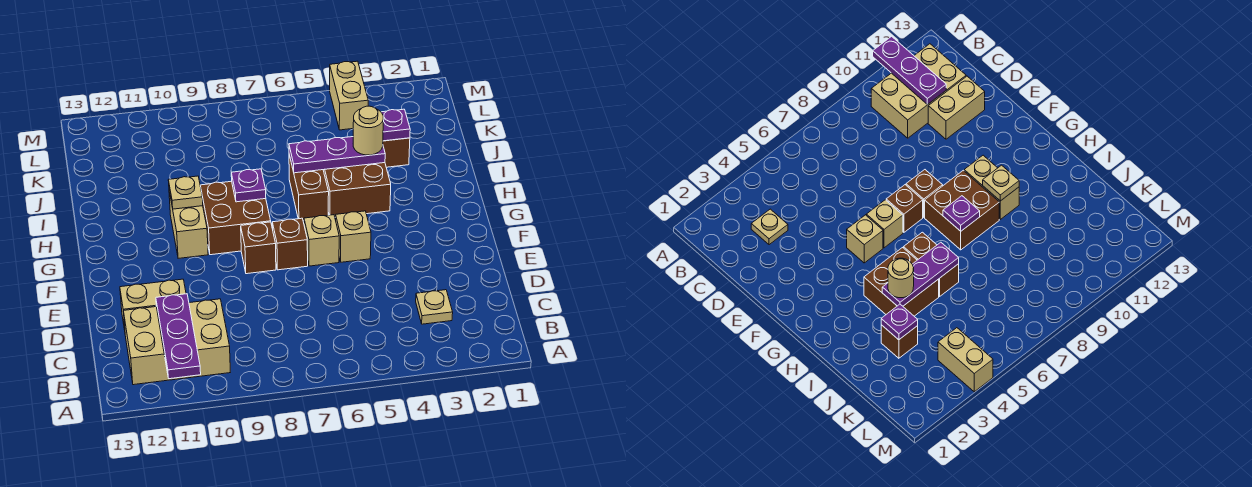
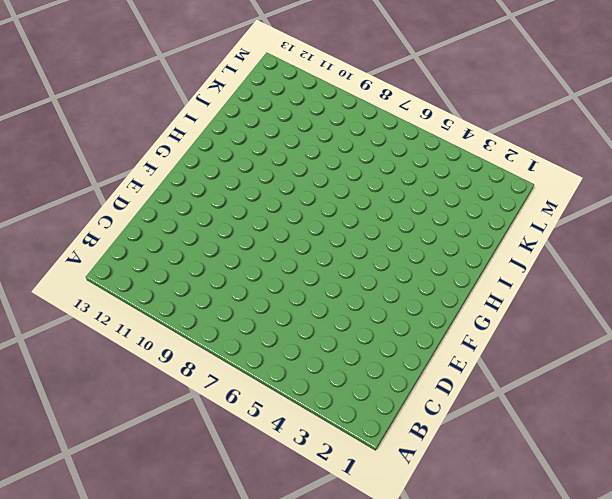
none -> tan brick B10:C12 level 1
none -> tan plate C3 level 1
none -> tan brick D11:D12 level 1

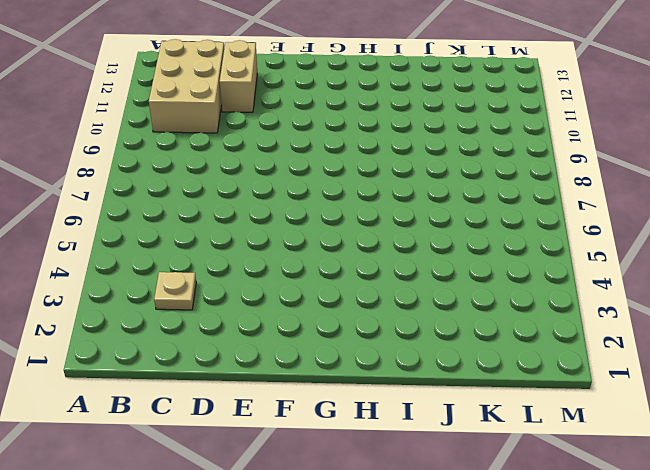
none -> tan brick F5 level 1
none -> tan brick F6 level 1
none -> brown brick F7 level 1

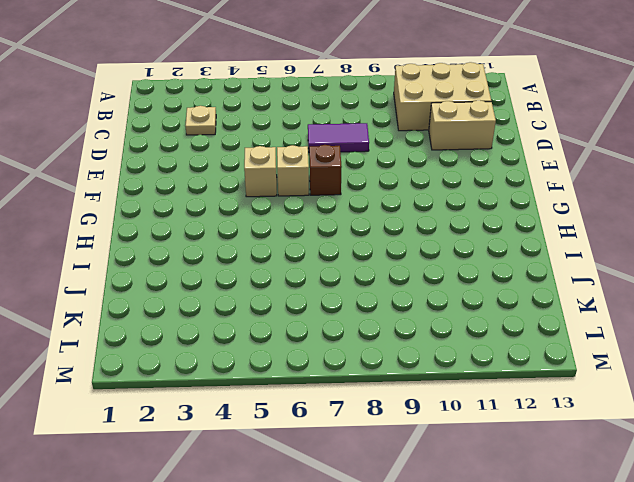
purple tile D7:D8 level 1 -> none
none -> brown brick F8 level 1
none -> brown brick G8:H9 level 1
none -> tan brick G10:H10 level 1

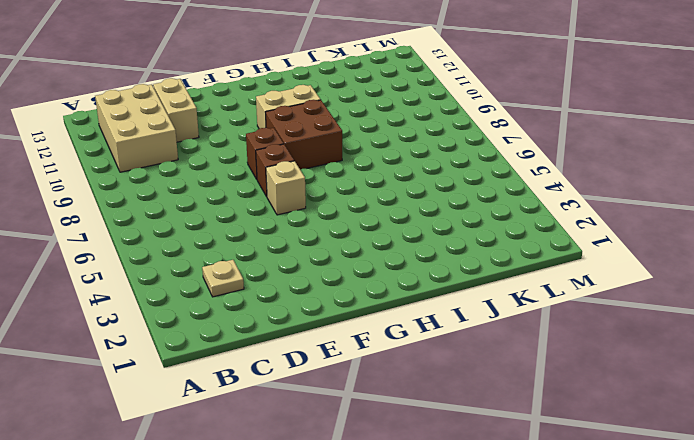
none -> tan brick F5 level 1
none -> brown brick H4:I5 level 1
none -> brown brick H6:I6 level 1

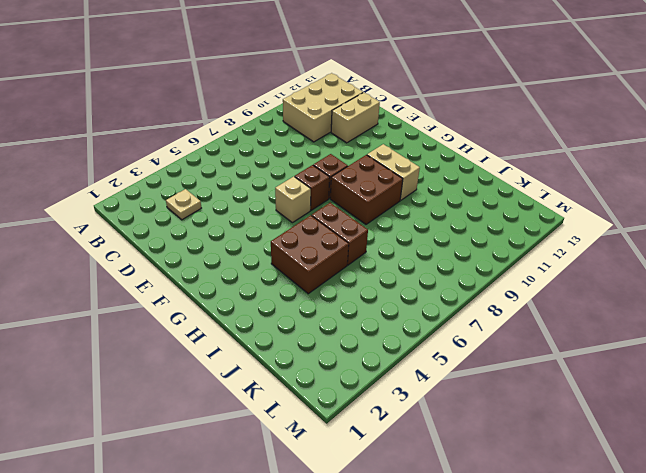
none -> tan brick F5 level 1
none -> brown brick J3 level 1
none -> tan brick L4:M4 level 1

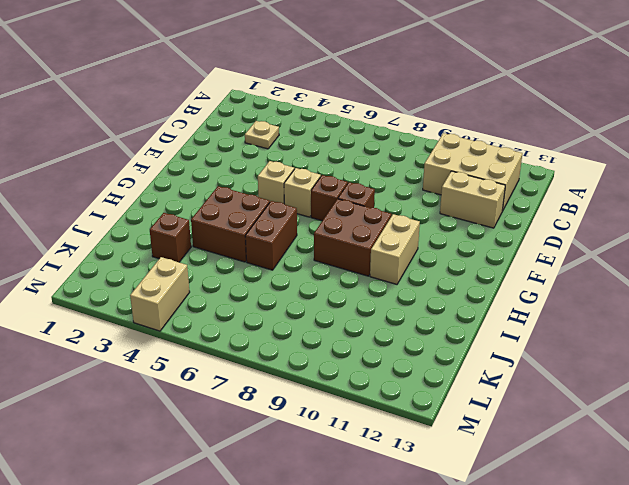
none -> purple plate A11:C11 level 2
none -> purple plate H8 level 2
none -> tan plate H10 level 2

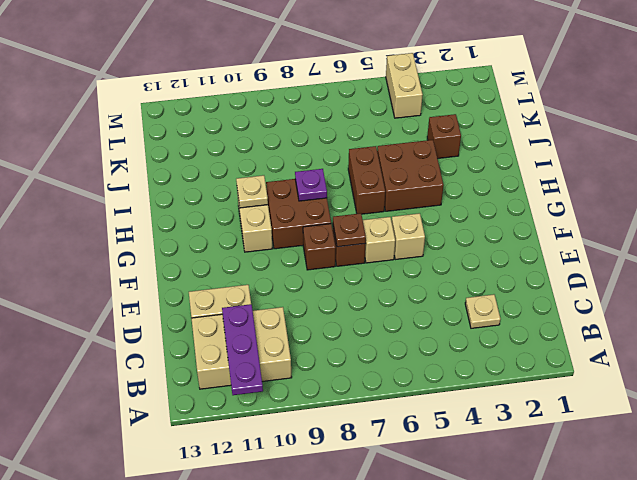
brown plate F7 level 2 -> none
none -> purple plate I4:I6 level 2
none -> purple plate J3 level 2
none -> tan round brick I4 level 3

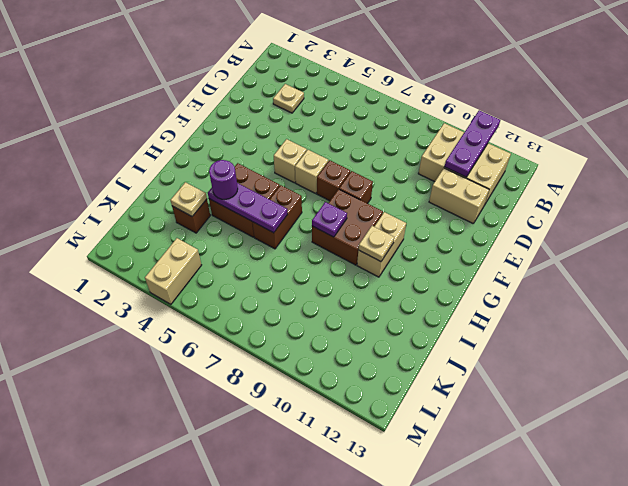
purple round brick I4 level 3 -> tan round brick I4 level 3
tan plate J3 level 2 -> purple plate J3 level 2

